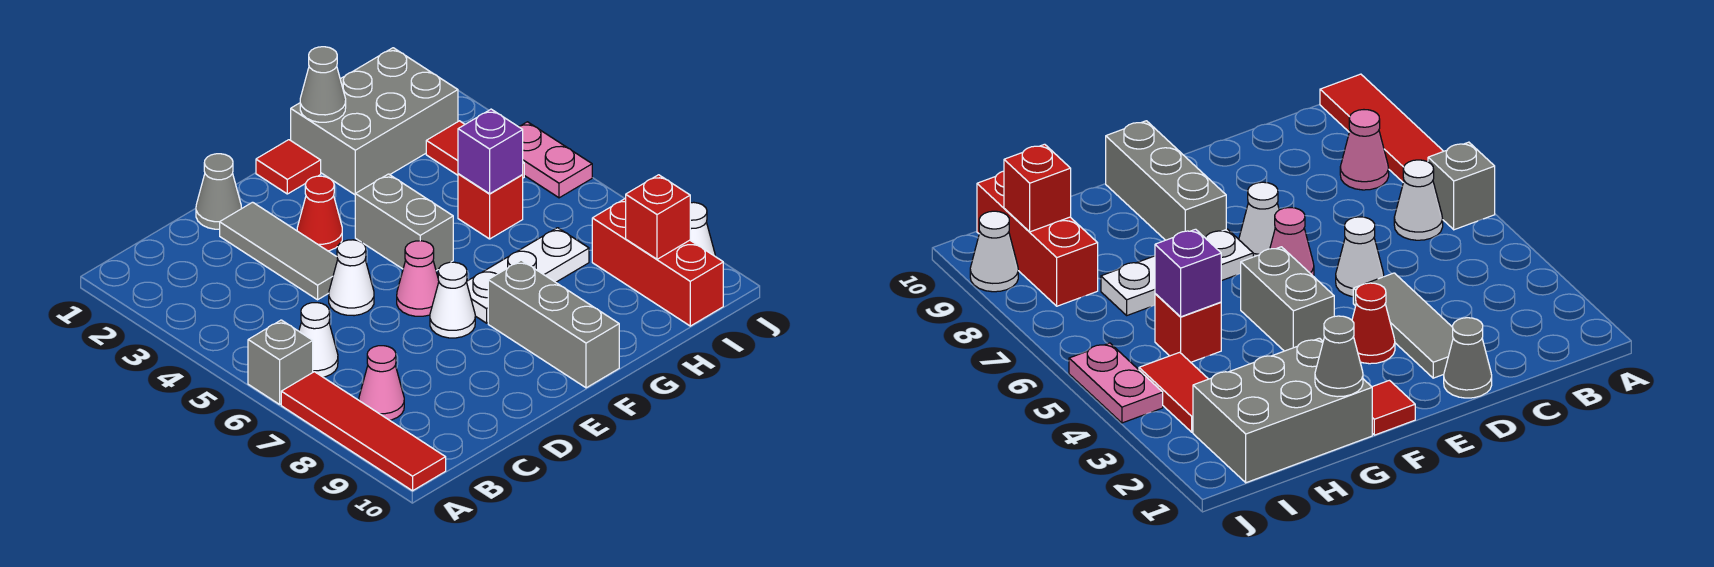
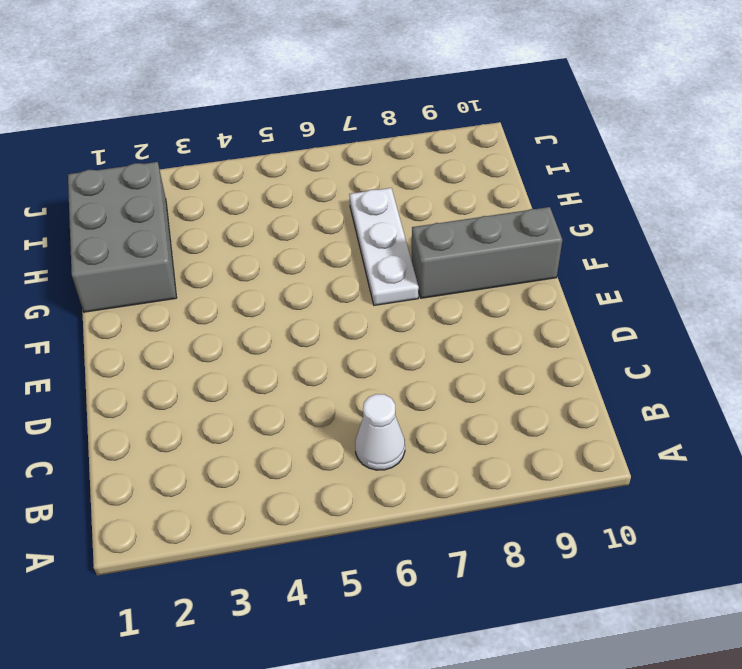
none -> grey brick A6 level 1
none -> red tile A7:A10 level 1
none -> pink cone B8 level 1

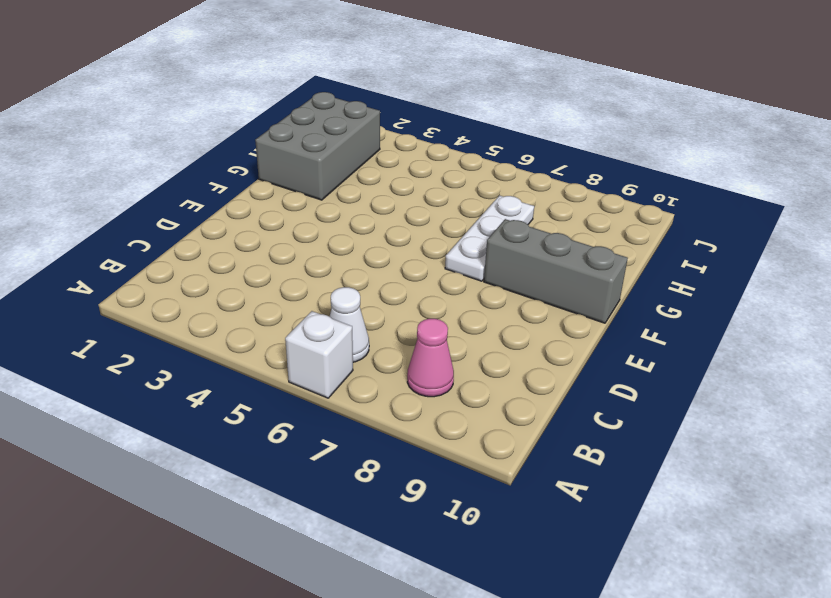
white brick A6 level 1 -> grey brick A6 level 1
none -> red tile A7:A10 level 1
none -> grey cone D1 level 1
none -> grey tile D2:D4 level 1

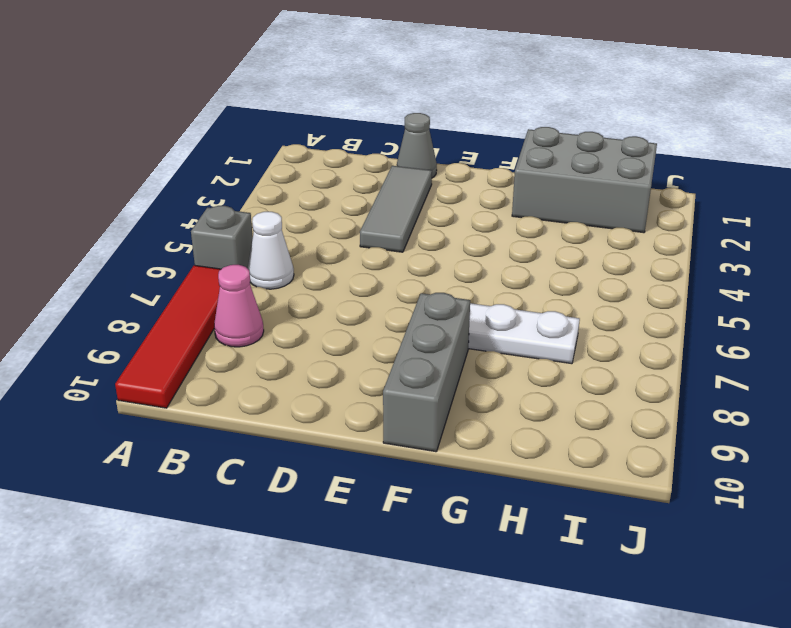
none -> white cone D5 level 1
none -> red cone E3 level 1
none -> pink cone E6 level 1

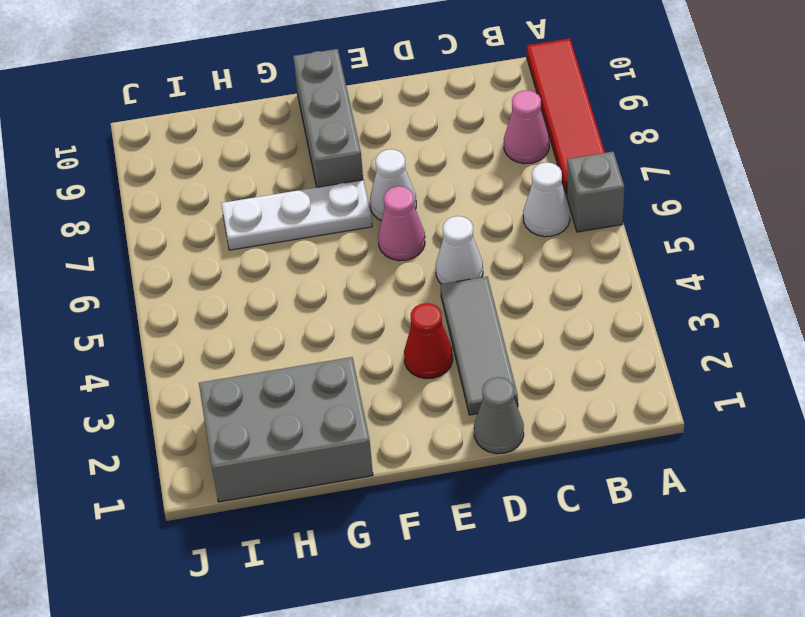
none -> red tile F1 level 1
none -> grey brick F4:F5 level 1
none -> red brick H5 level 1

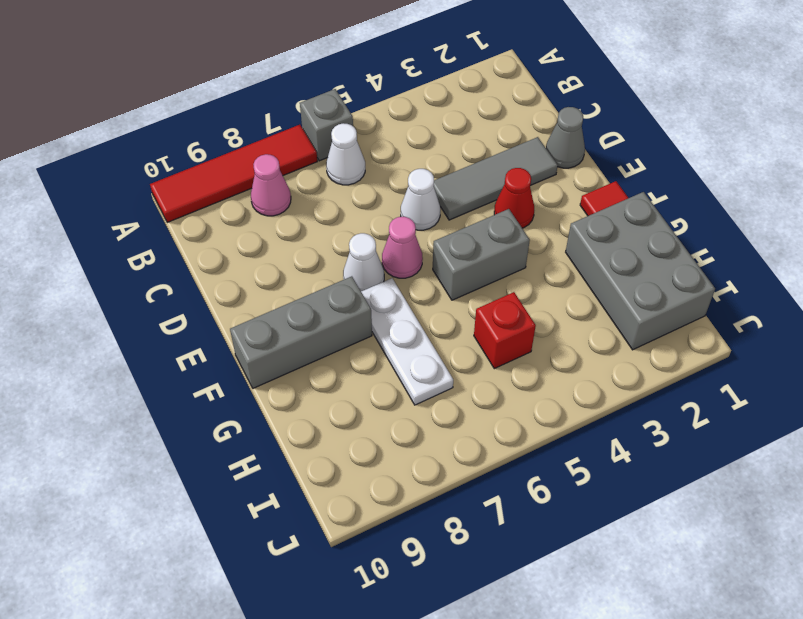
none -> red tile I3:I4 level 1
none -> red brick I8:I10 level 1
none -> pink plate J4:J5 level 1

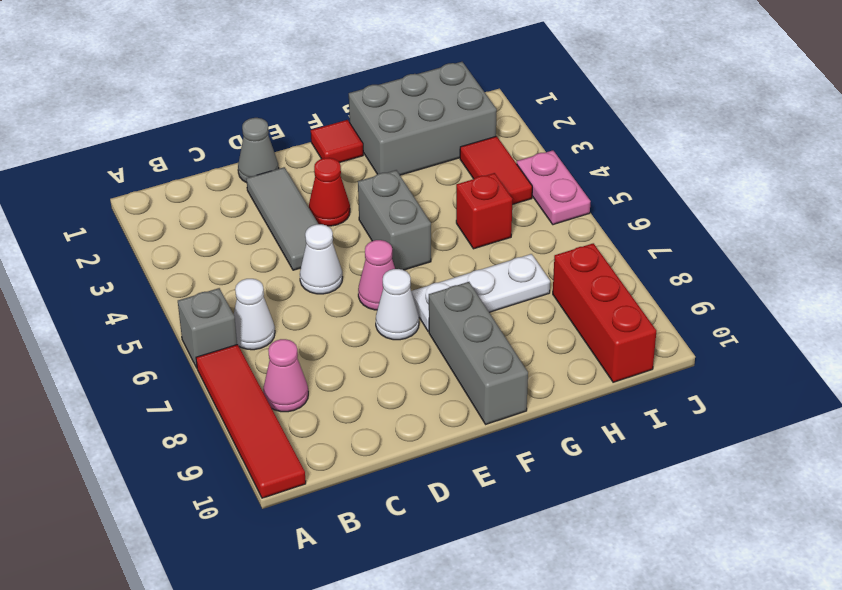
none -> white cone J9 level 1
none -> grey cone G1 level 2
none -> purple brick H5 level 2

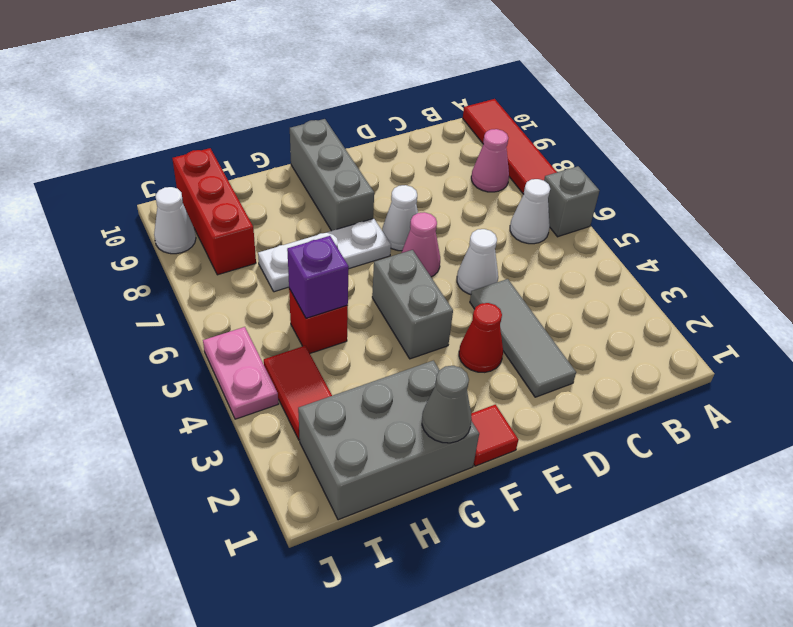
none -> grey cone D1 level 1
none -> red brick I9 level 2

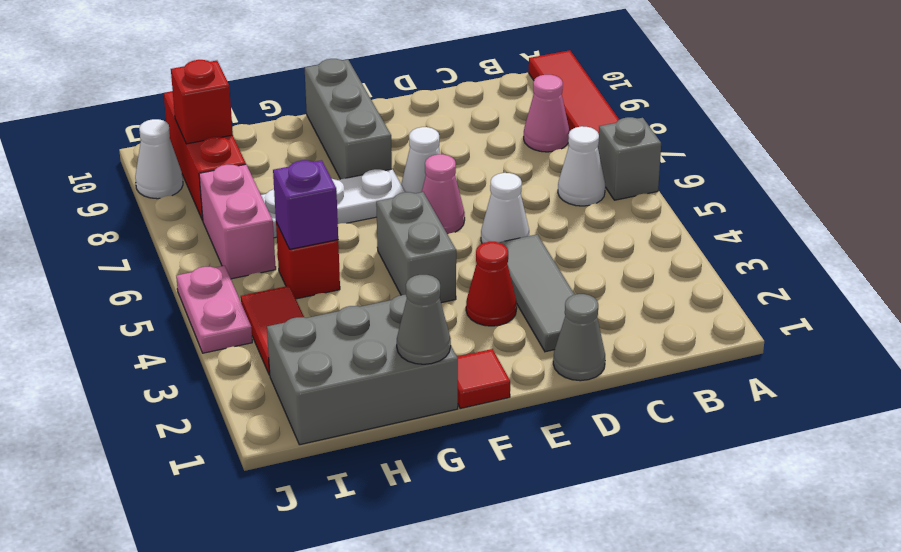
pink brick I6:I7 level 1 -> none

